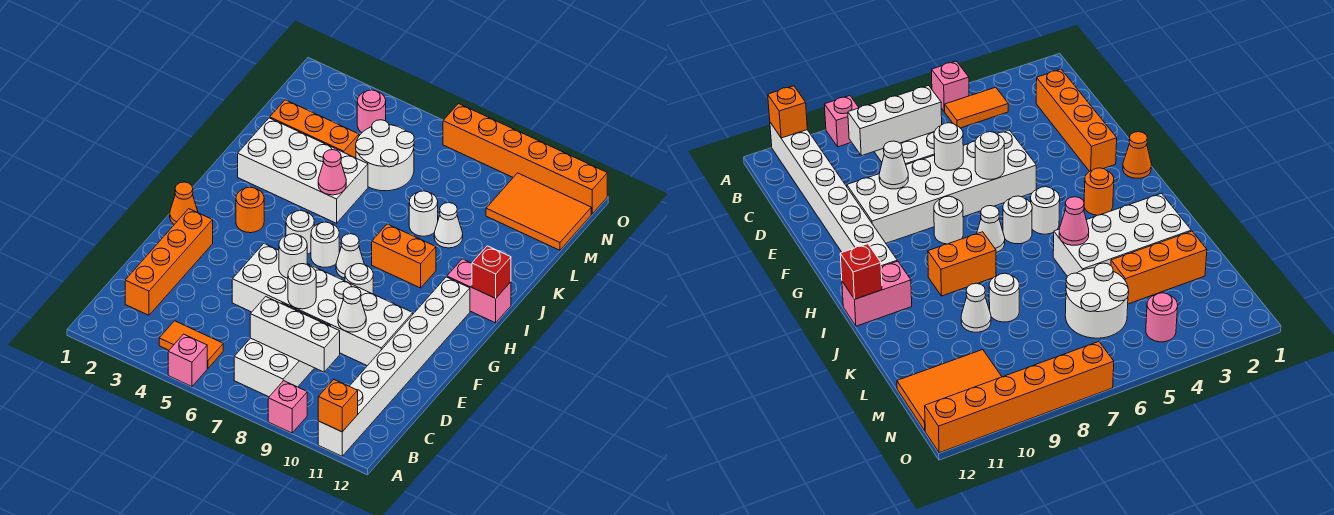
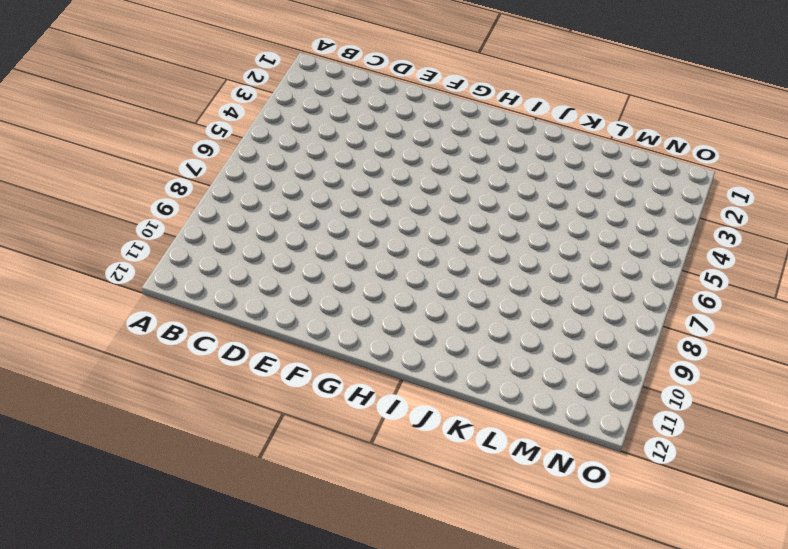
none -> pink brick A5 level 1
none -> pink brick A9 level 1
none -> white brick A11:H11 level 1
none -> orange tile B4:B5 level 1

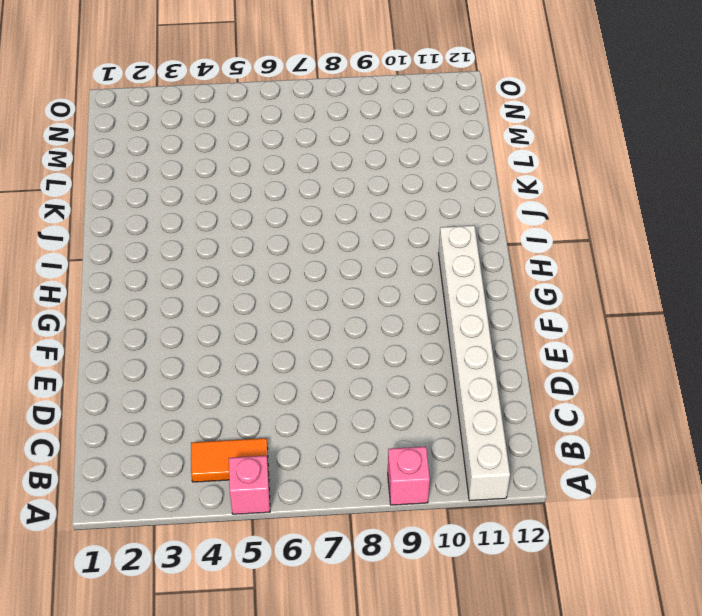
none -> white brick B7:D8 level 1
none -> orange brick C2:F2 level 1
none -> white brick E5:F10 level 1
none -> orange cone G1 level 1

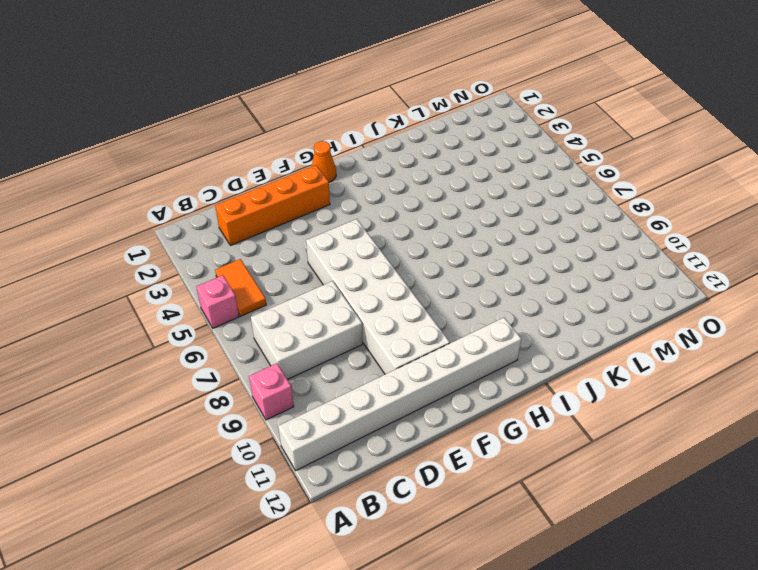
none -> white round brick G8 level 1
none -> orange round brick H3 level 1
none -> white round brick H5 level 1
none -> white round brick H6 level 1

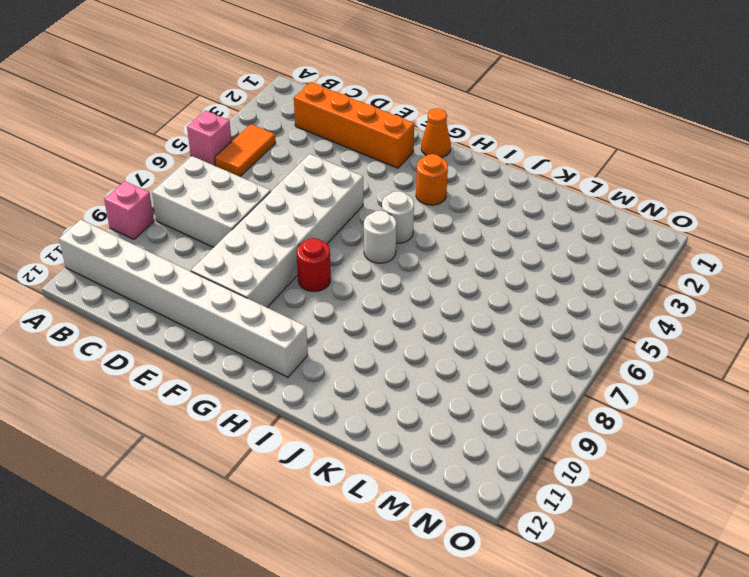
red round brick G8 level 1 -> white round brick G8 level 1
none -> white cone H7 level 1
none -> orange brick I8:I9 level 1
none -> pink brick I11:I12 level 1
none -> white brick J2:K5 level 1

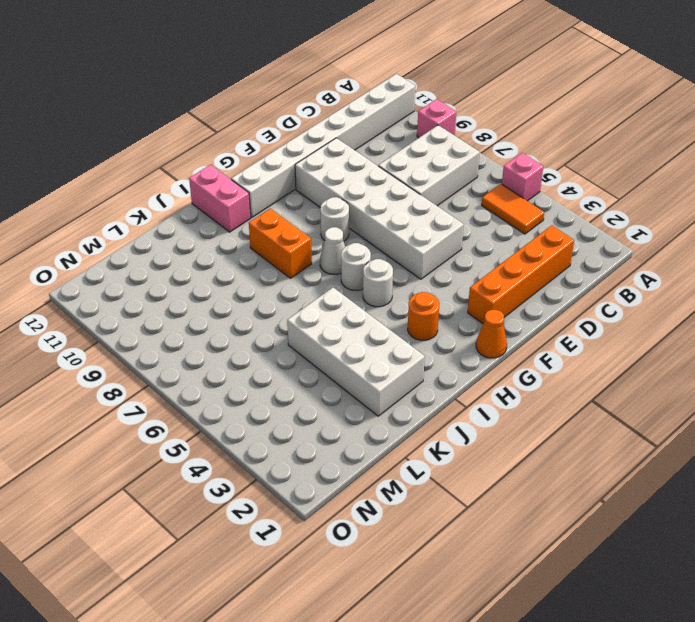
none -> white round brick K8 level 1
none -> white cone K9 level 1
none -> orange brick L2:L4 level 1
none -> white round brick L5:M6 level 1

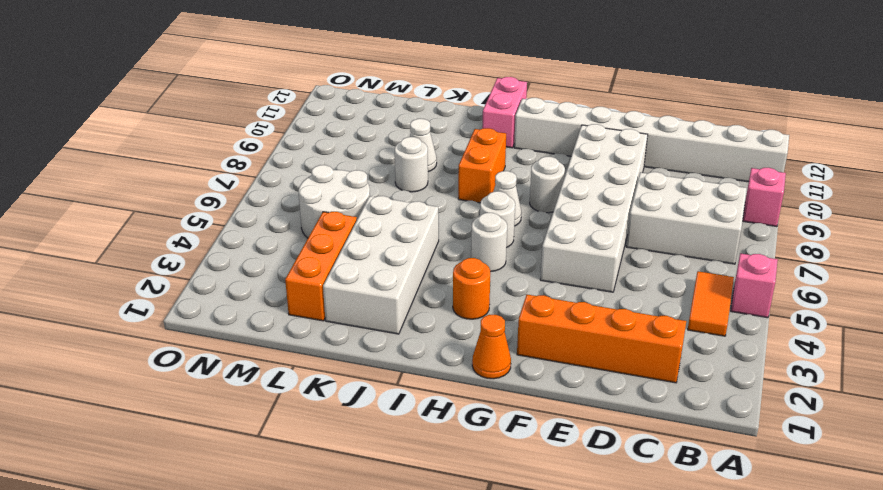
none -> orange tile M10:N12 level 1
none -> pink round brick N4 level 1
none -> orange brick O7:O12 level 1
none -> orange brick A11 level 2

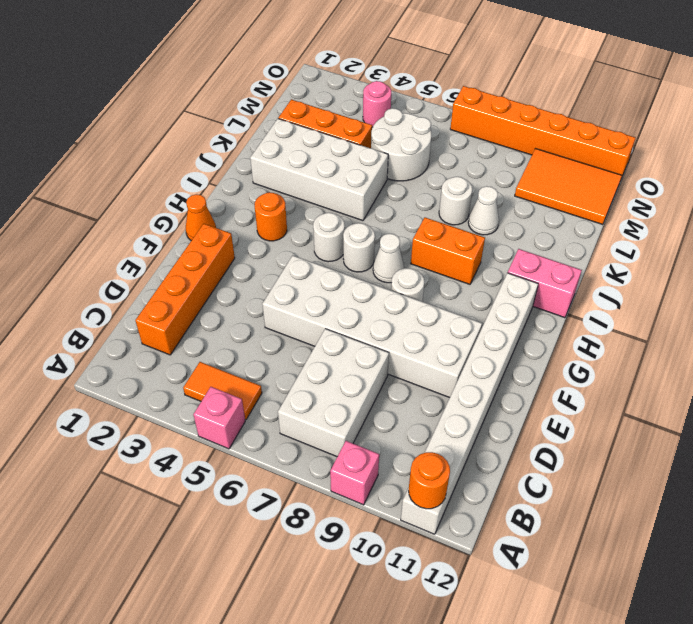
orange round brick A11 level 2 -> orange brick A11 level 2
none -> white brick C7:C9 level 2
none -> white round brick E7 level 2
none -> white cone E9 level 2
none -> white round brick F6 level 2

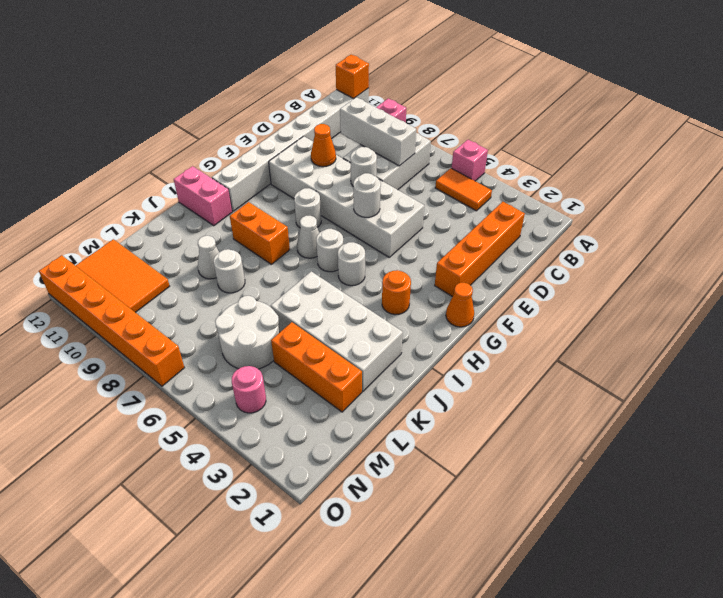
orange cone E9 level 2 -> white cone E9 level 2
none -> red brick I12 level 2
none -> pink cone J5 level 2

